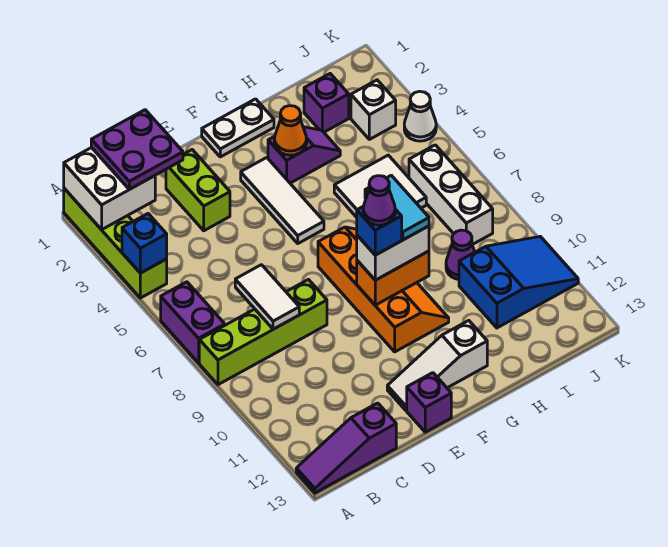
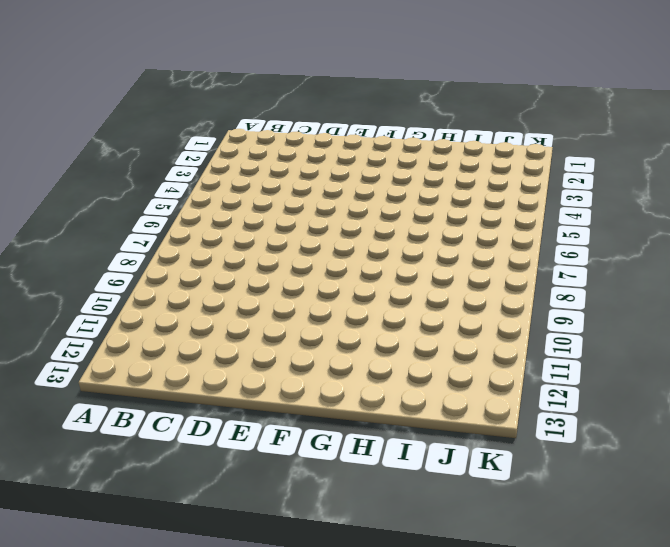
none -> lime brick A1:A4 level 1
none -> purple brick A6:A7 level 1
none -> lime brick A8:D8 level 1

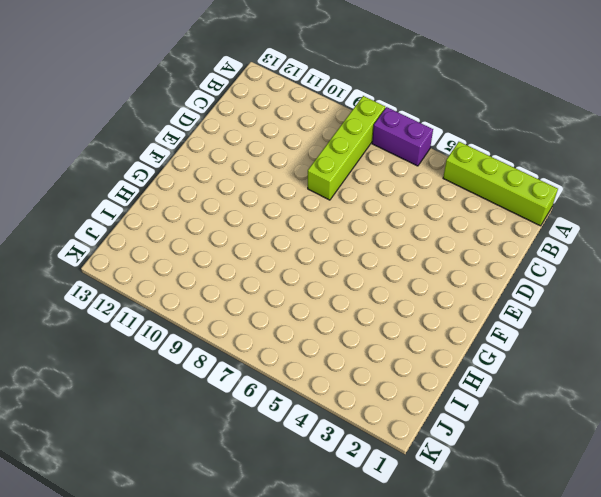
none -> purple slope A13:C13 level 1 top C
none -> lime brick D2:D3 level 1
none -> white slope E12:G12 level 1 top G

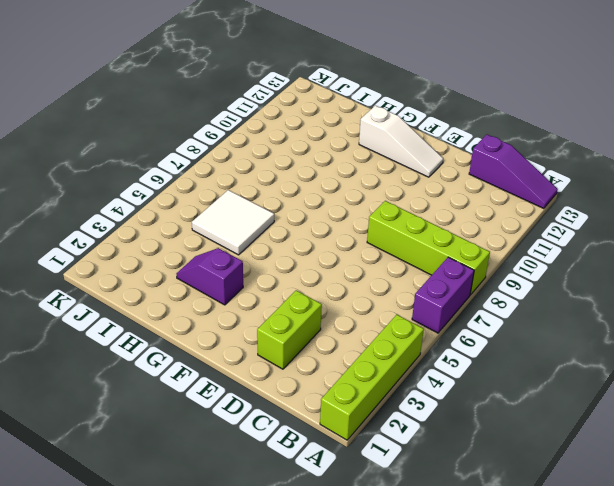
none -> purple brick E13 level 1
none -> white plate F1:G1 level 1
none -> white tile F3:F5 level 1

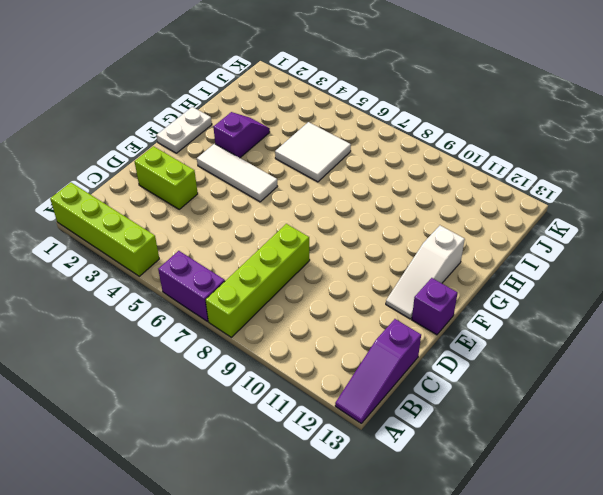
none -> orange slope F7:G10 level 1 top F
none -> purple brick I2 level 1
none -> purple cone I9 level 1

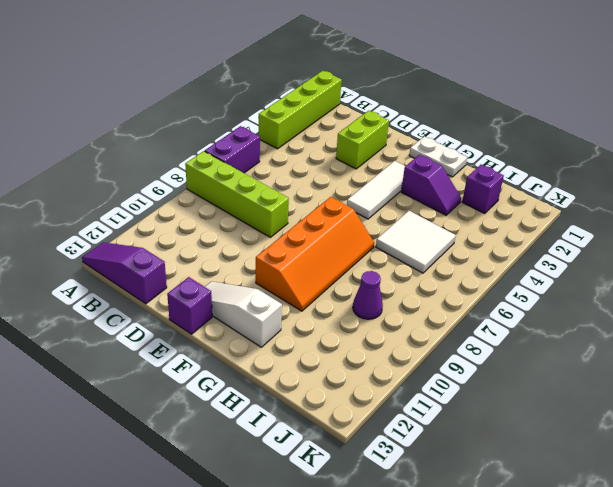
none -> blue slope I10:K11 level 1 top I
none -> white brick J3 level 1
none -> white brick J6:J8 level 1

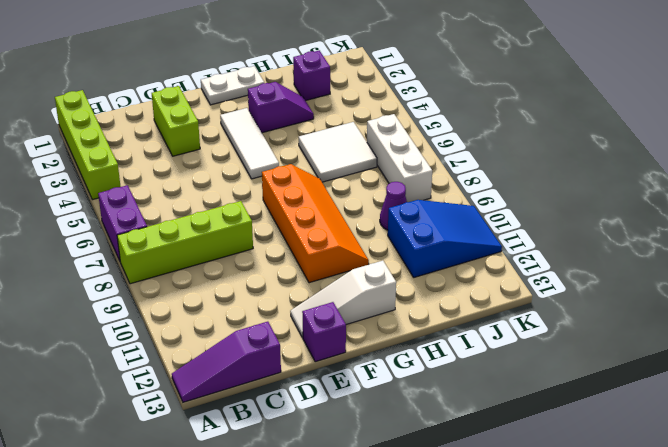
none -> white brick J3 level 1
none -> white cone K4 level 1
none -> white brick A1:B2 level 2

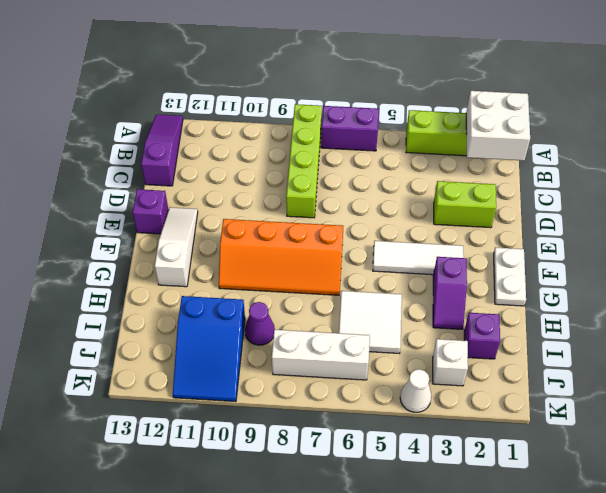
none -> blue brick A4 level 2
none -> white tile C7:C8 level 2
none -> orange brick F9:G9 level 2

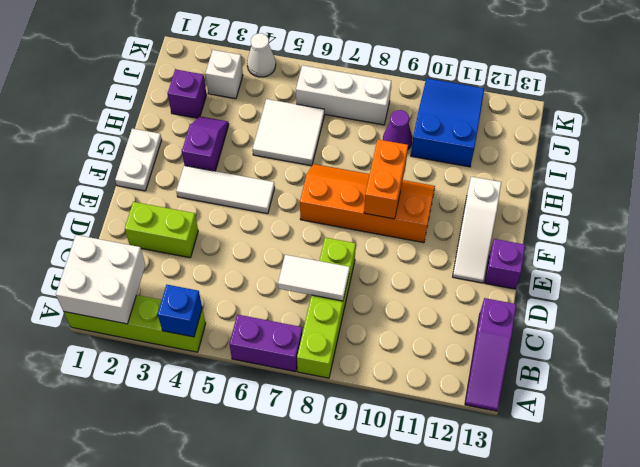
none -> orange cone G3 level 2
none -> purple plate B1:C2 level 3
none -> white brick F9:G9 level 3

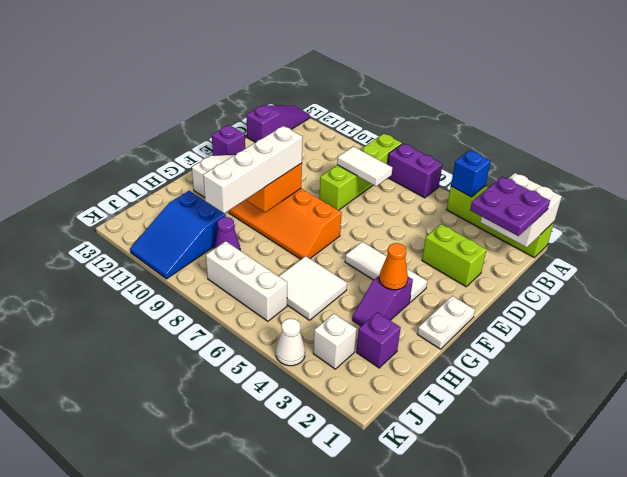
white brick F9:I9 level 3 -> white brick F9:G9 level 3
none -> blue brick F9 level 4
none -> cyan tile G8:G9 level 4
none -> purple cone F9 level 5

